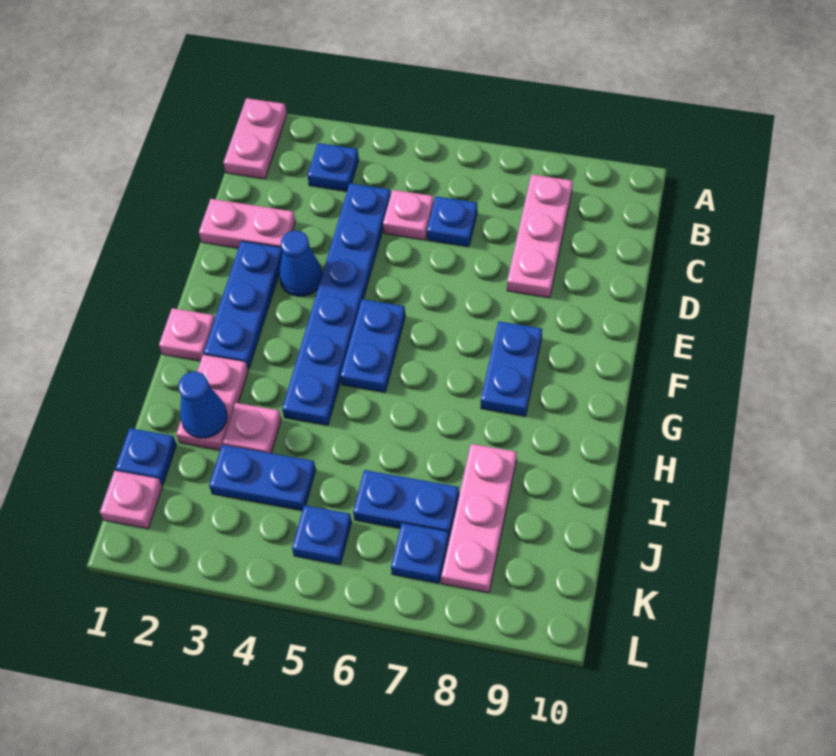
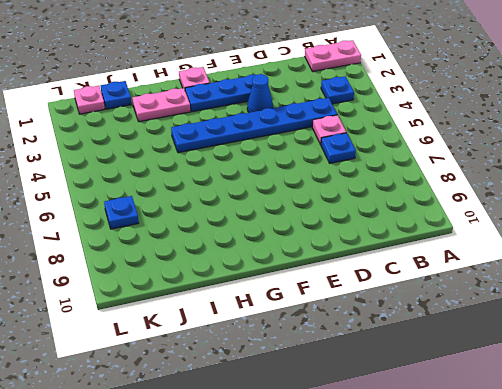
none -> pink plate B8:D8 level 1
none -> pink plate D1:D2 level 1
none -> blue plate F5:G5 level 1

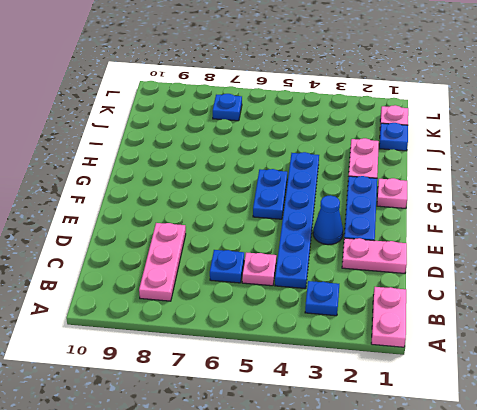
none -> blue plate F8:G8 level 1
none -> pink plate I3 level 1
none -> pink plate I8:K8 level 1

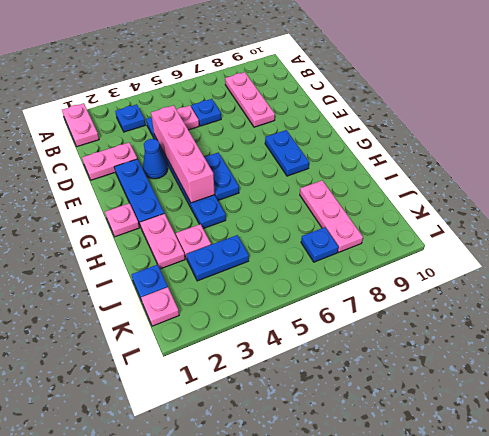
pink brick D4:G4 level 2 -> none
none -> blue plate J6:J7 level 1
none -> blue plate K5 level 1
none -> blue cone I2 level 2

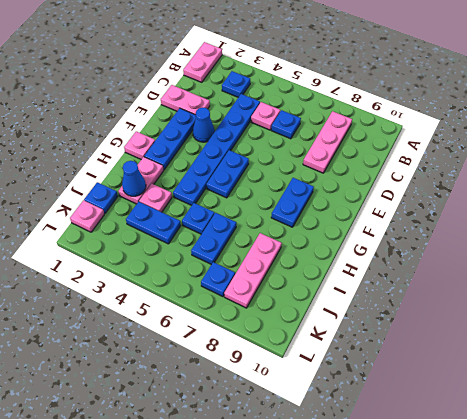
blue plate I5 level 1 -> blue plate K5 level 1
blue plate I6:J6 level 1 -> blue plate J6:J7 level 1

